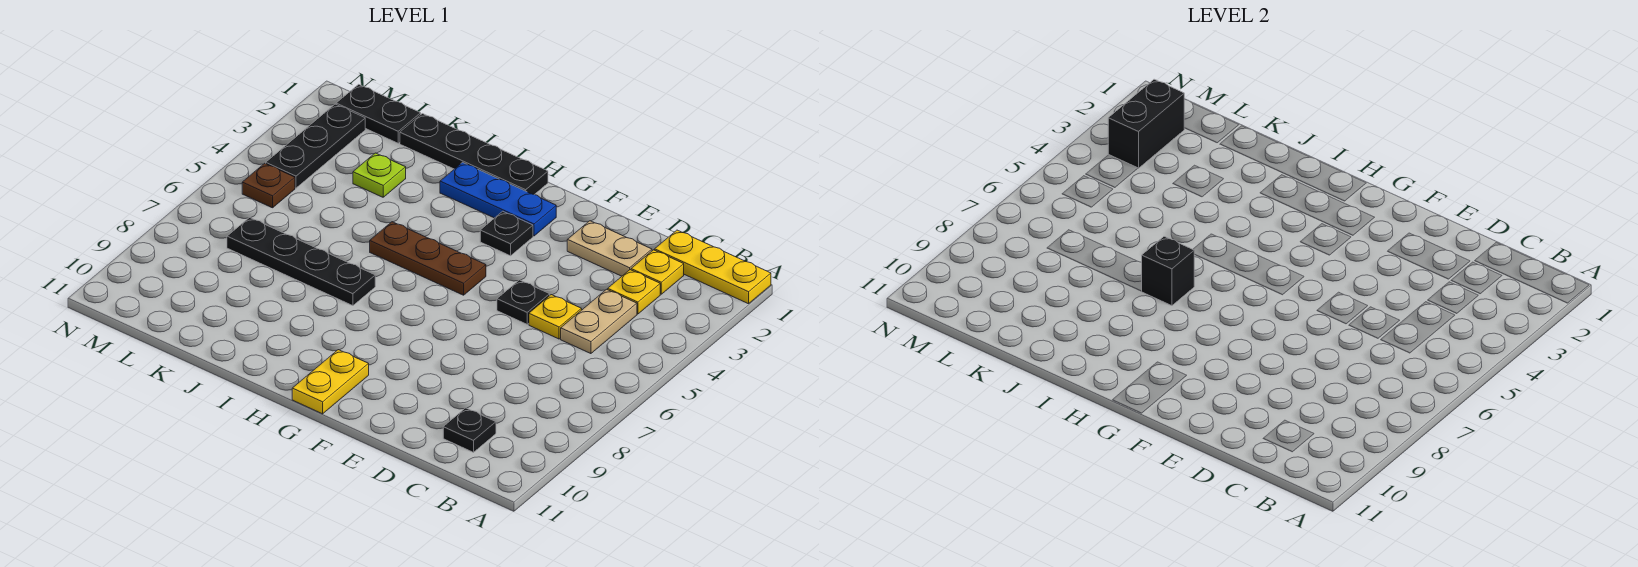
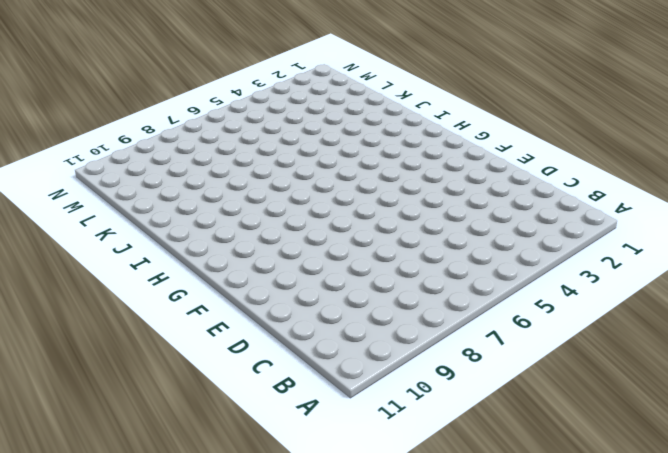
none -> yellow plate A1:C1 level 1
none -> yellow plate C2 level 1
none -> yellow plate C3 level 1

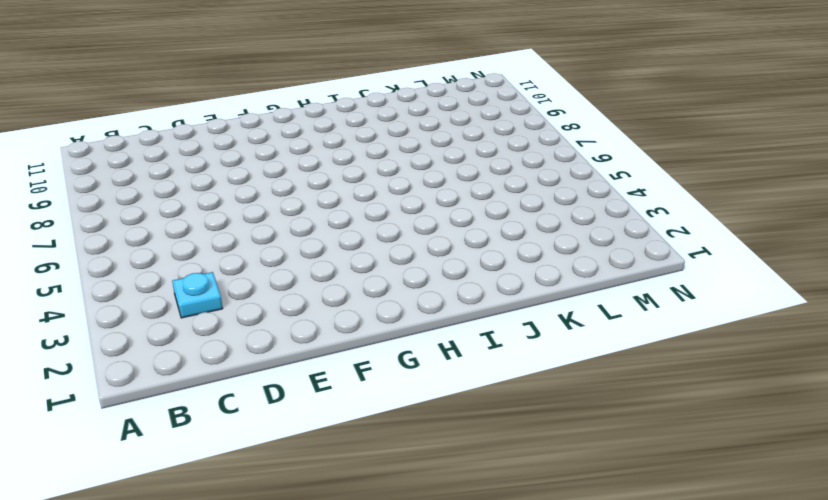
cyan plate C3 level 1 -> yellow plate C3 level 1
none -> yellow plate A1:C1 level 1
none -> yellow plate C2 level 1
none -> tan plate C4:C5 level 1

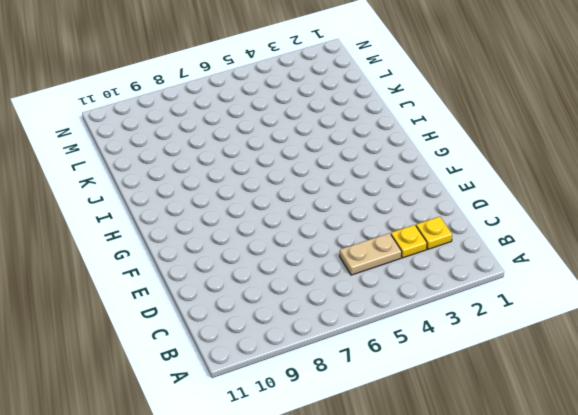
none -> yellow plate A1:C1 level 1
none -> black plate C10 level 1
none -> tan plate D2:E2 level 1

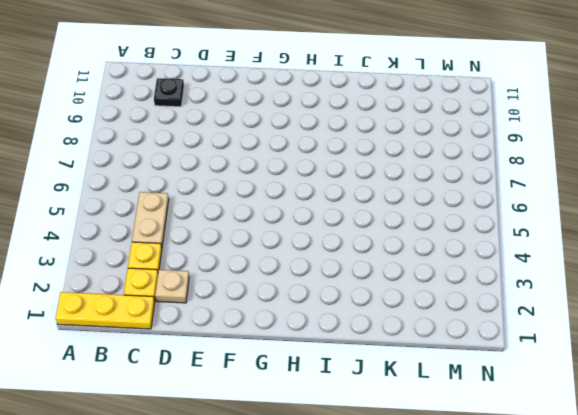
tan plate D2 level 1 -> tan plate D2:E2 level 1
none -> yellow plate D5 level 1
none -> black plate E5 level 1
none -> blue plate G2:I2 level 1

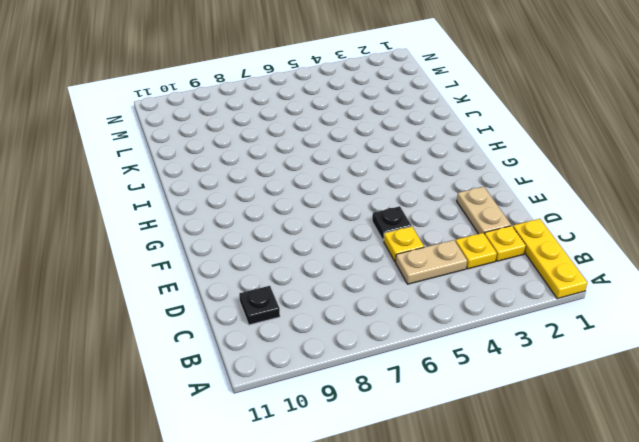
none -> blue plate G2:I2 level 1
none -> black plate G3 level 1
none -> brown plate G5:I5 level 1

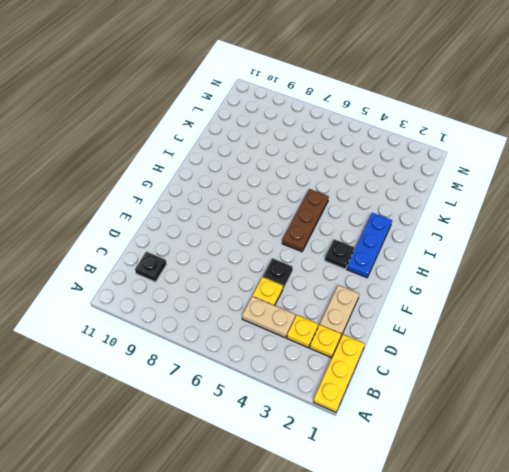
none -> yellow plate G10:G11 level 1
none -> black plate H1:K1 level 1
none -> black plate I7:L7 level 1

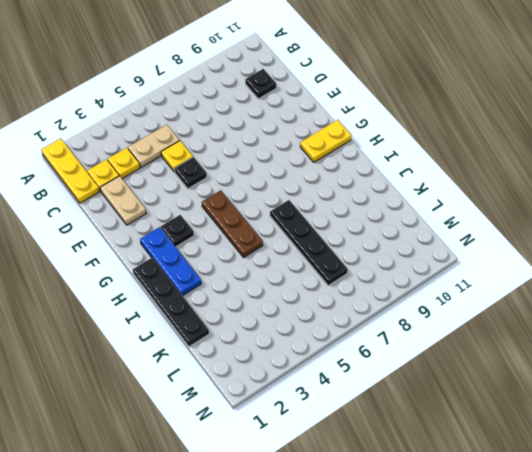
none -> lime plate K3 level 1
none -> black plate L1:M1 level 1
none -> black plate M2:M4 level 1

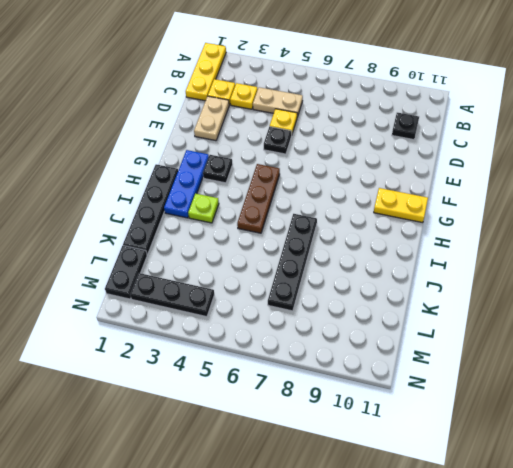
lime plate I3 level 1 -> lime plate K3 level 1
none -> brown plate M5 level 1
none -> black brick I7 level 2
none -> black brick M2:M3 level 2

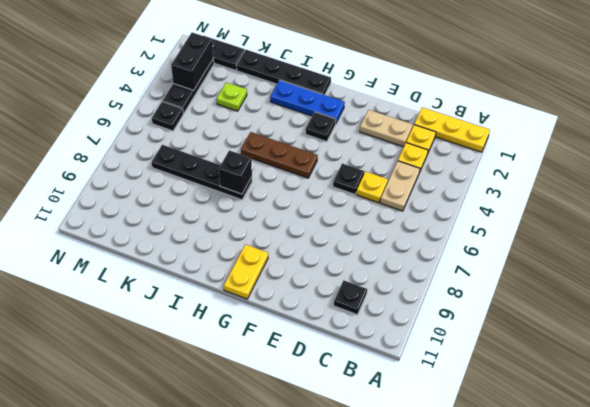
black plate M5 level 1 -> brown plate M5 level 1

